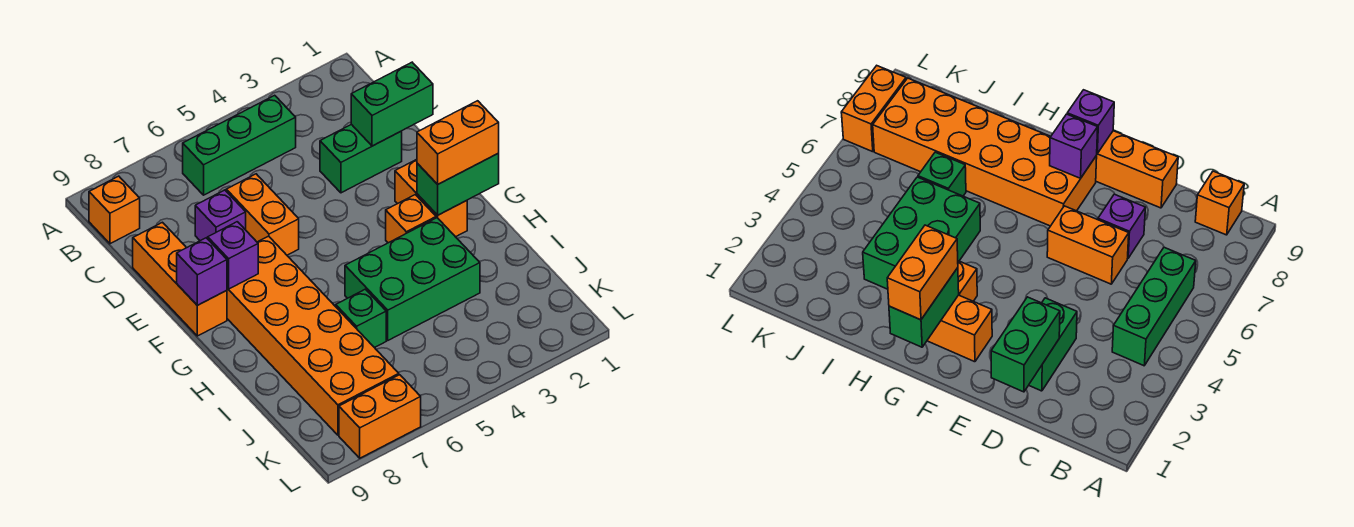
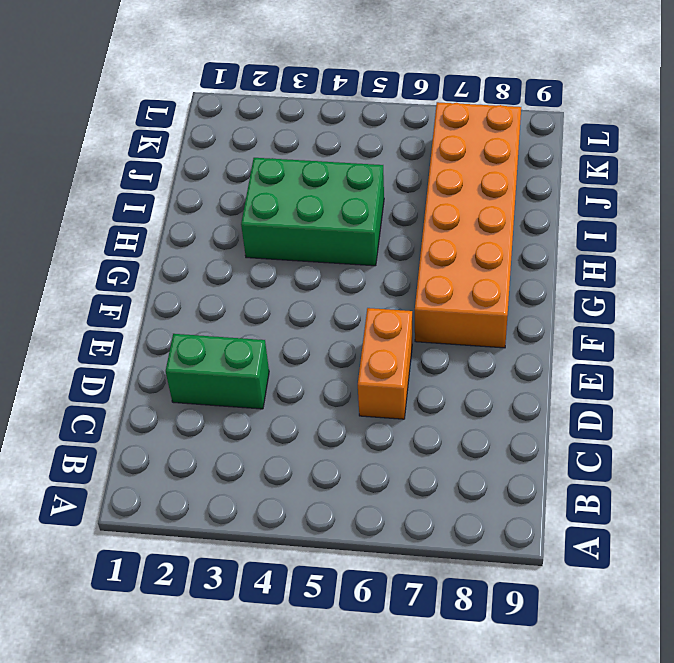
none -> green brick B4:B6 level 1
none -> orange brick B9 level 1
none -> purple brick D7 level 1

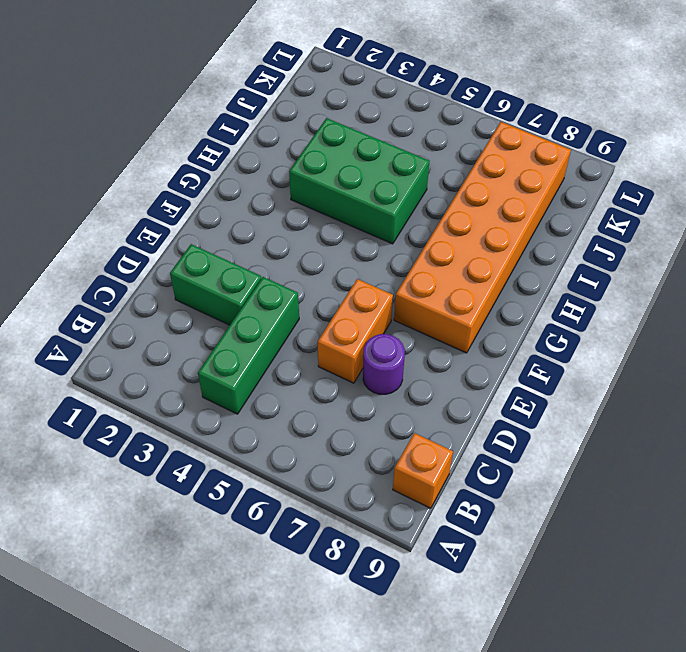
green brick B4:D4 level 1 -> green brick B4:B6 level 1
purple round brick D7 level 1 -> purple brick D7 level 1
none -> orange brick D9:F9 level 1
none -> orange brick F2:G2 level 1
none -> orange brick G3 level 1

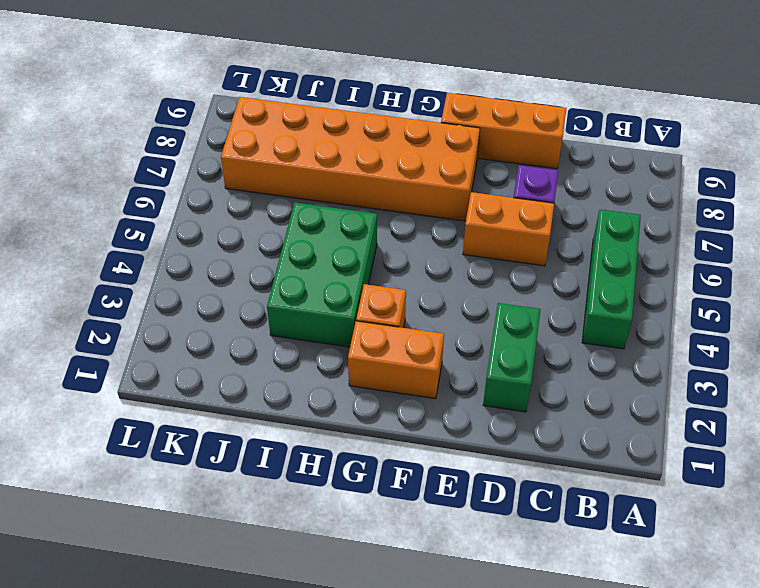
none -> orange brick B9 level 1
none -> green brick I6 level 1
none -> orange brick L7:L8 level 1

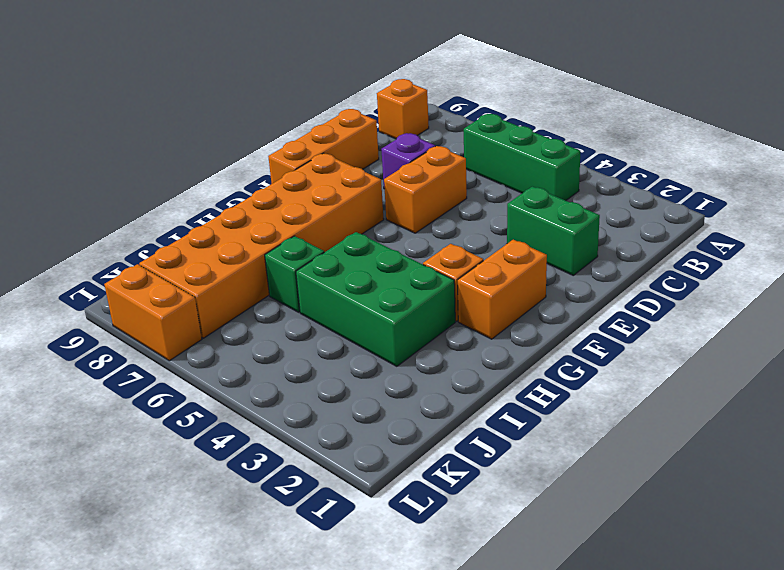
none -> green brick D1:D2 level 2
none -> purple brick F8 level 2
none -> purple brick F9 level 2

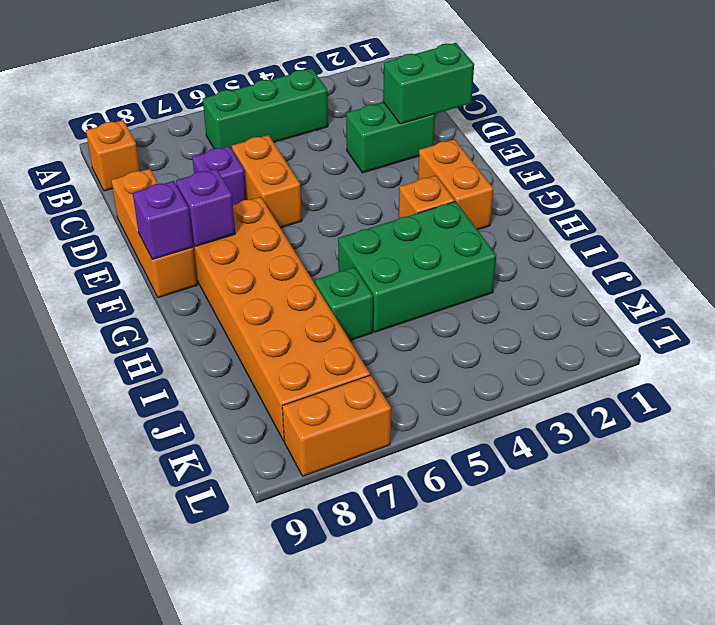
none -> green brick G1:G2 level 2
none -> orange brick G1:G2 level 3

